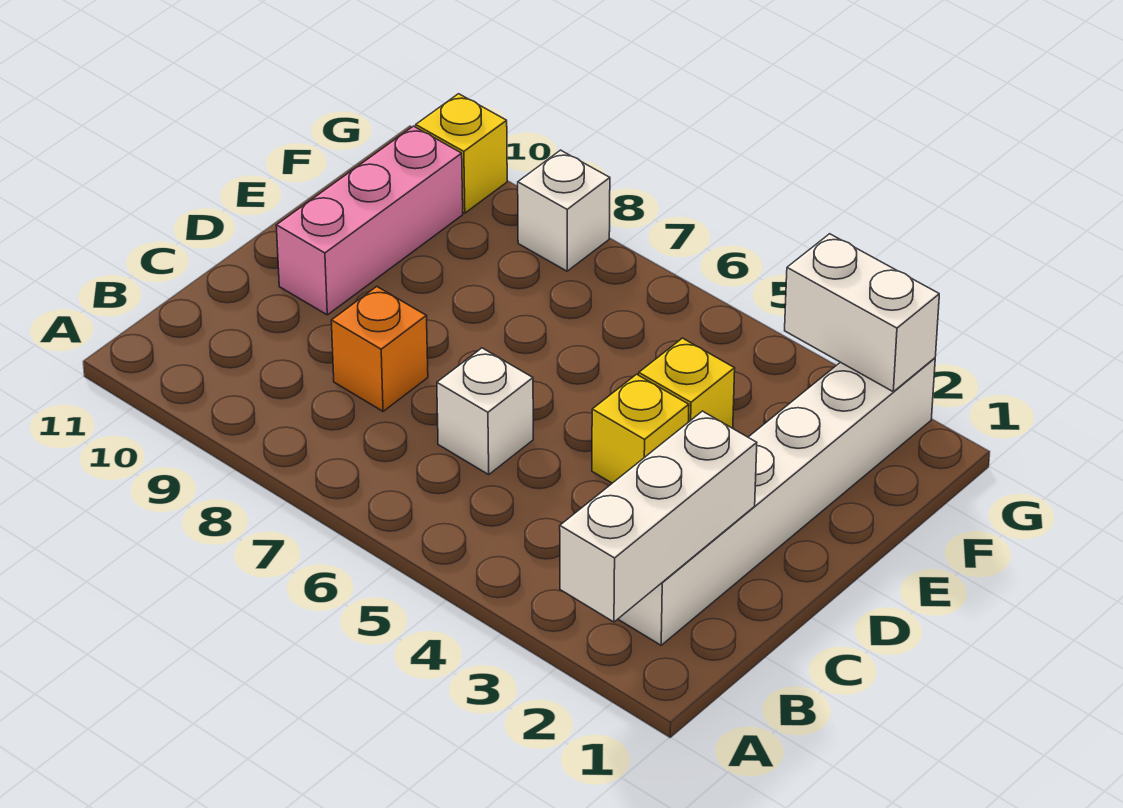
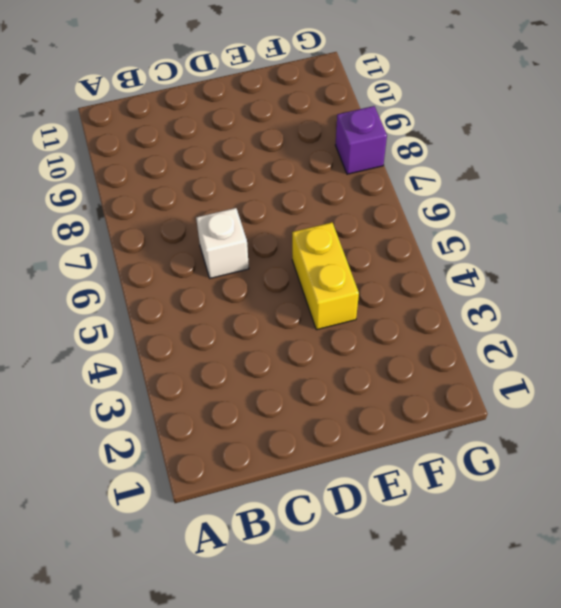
yellow brick E4:E5 level 1 -> yellow brick E4 level 1
purple brick G8 level 1 -> white brick G8 level 1
none -> white brick B2:G2 level 1
none -> orange brick C8 level 1

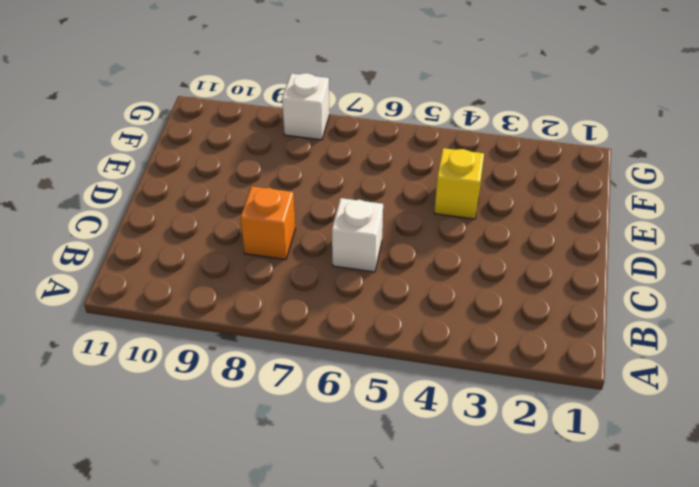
none -> white brick B2:G2 level 1
none -> yellow brick D4 level 1

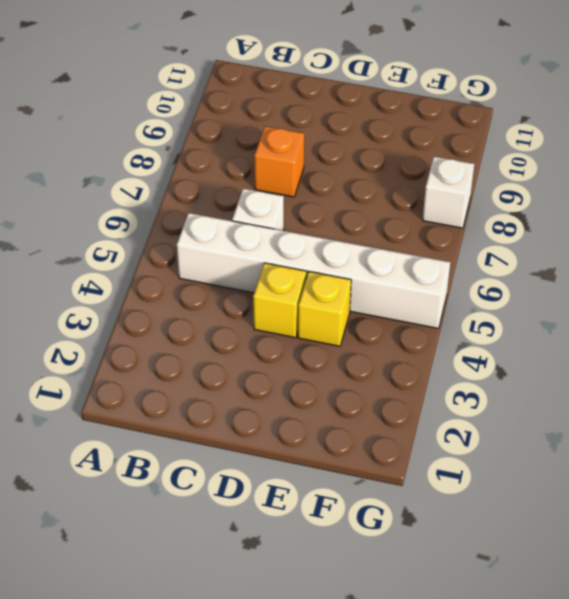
white brick B5:G5 level 1 -> white brick B2:G2 level 1
none -> pink brick D10:F10 level 1
none -> yellow brick G10 level 1

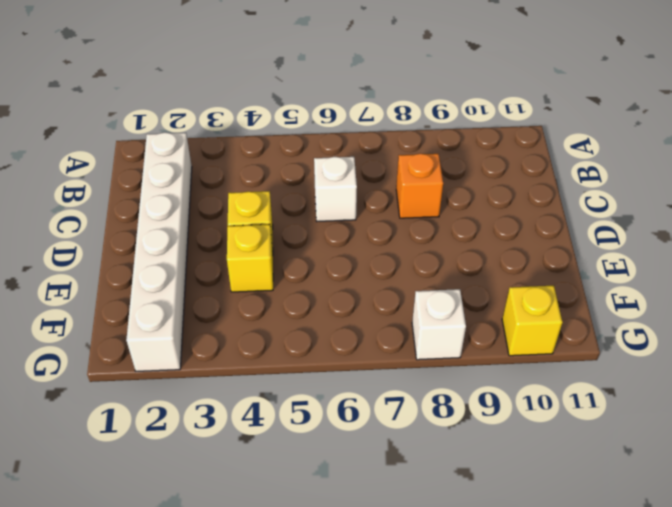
none -> pink brick D10:F10 level 1
none -> white brick A2:C2 level 2

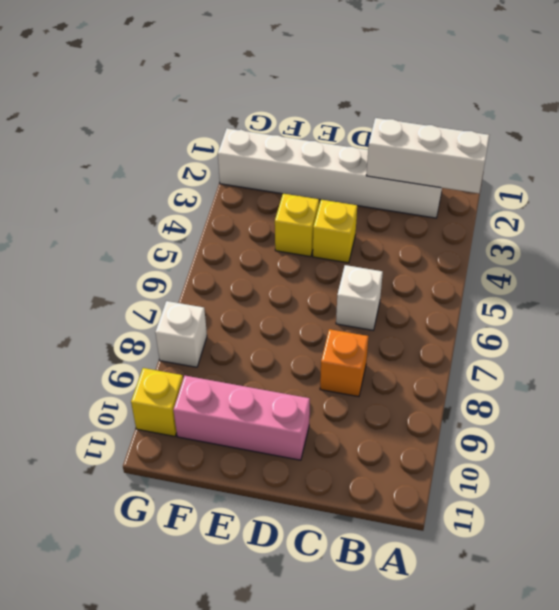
none -> white brick G2:G3 level 2

